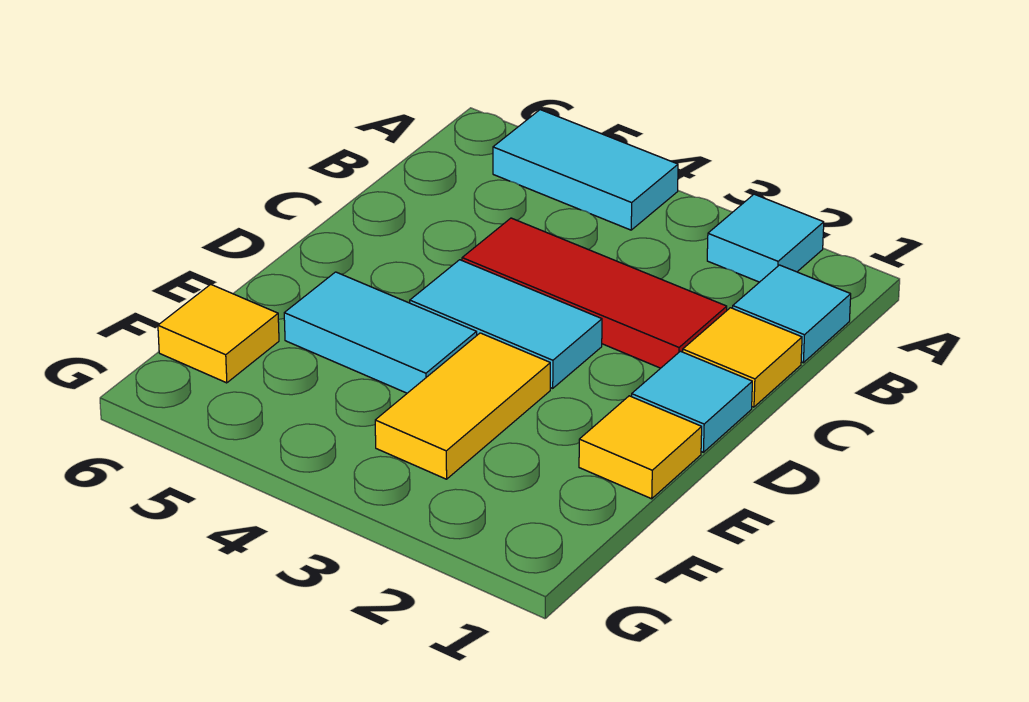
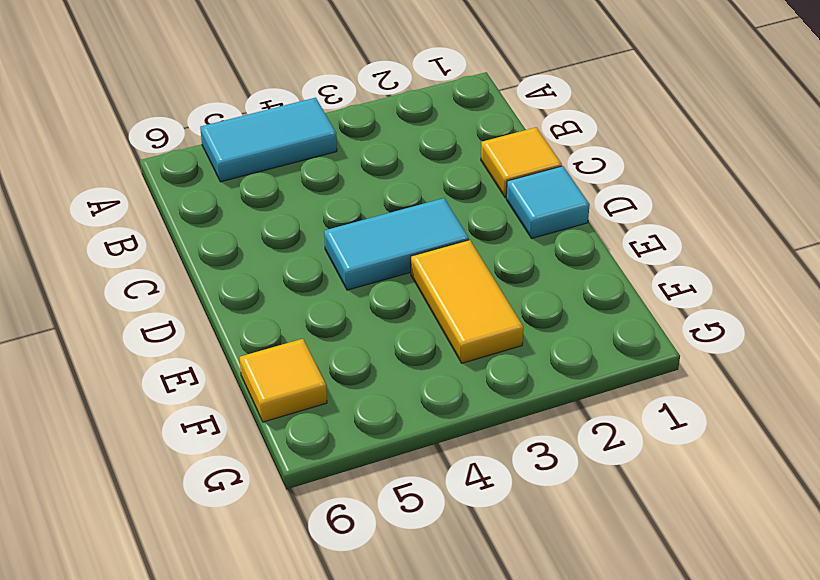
none -> cyan tile A2 level 1
none -> cyan tile B1 level 1

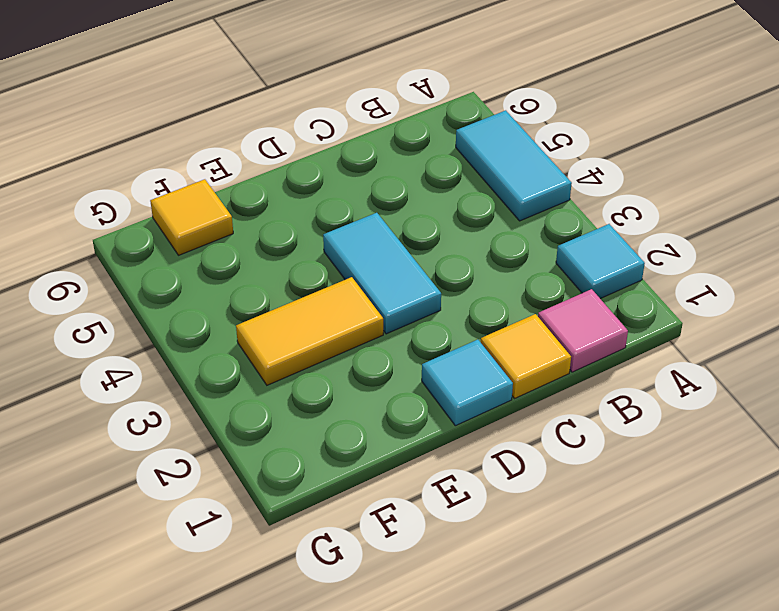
pink tile B1 level 1 -> cyan tile B1 level 1
none -> red tile C2:C4 level 1
none -> yellow tile E1 level 1

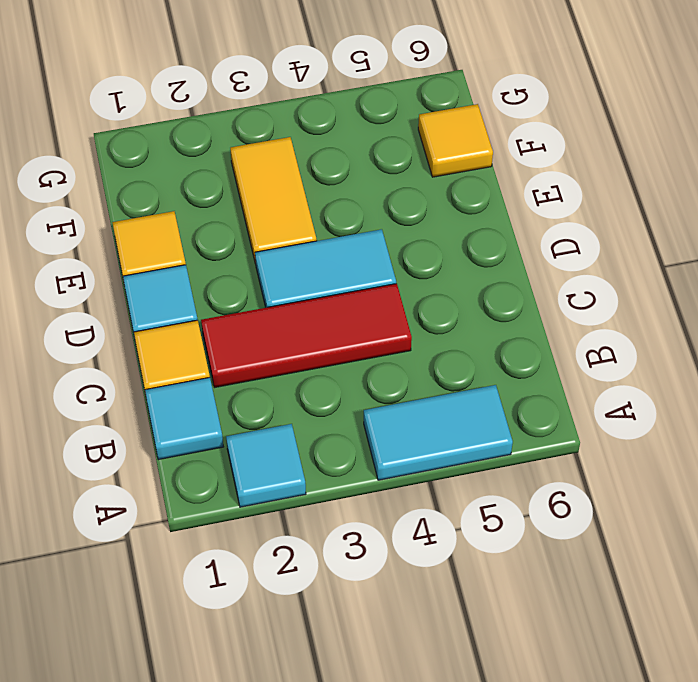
none -> cyan tile E4:E5 level 1

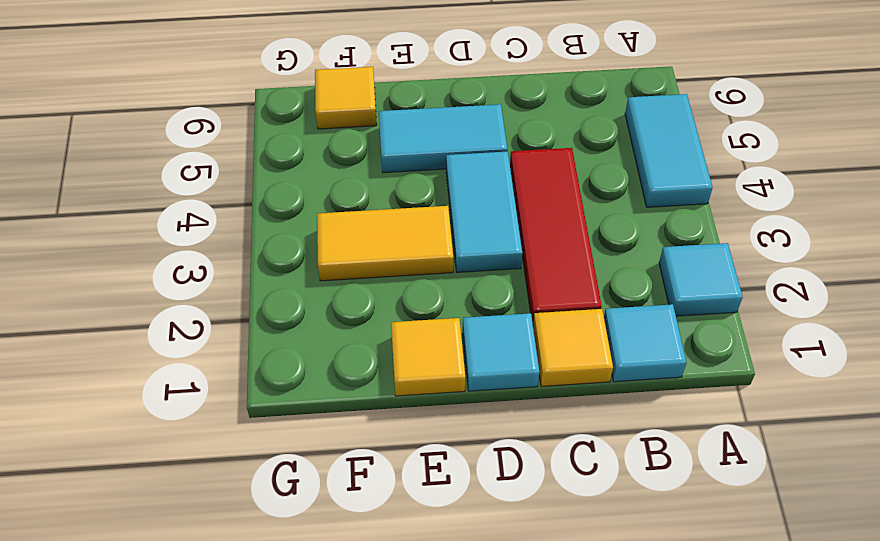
cyan tile D5:E5 level 1 -> cyan tile E4:E5 level 1

